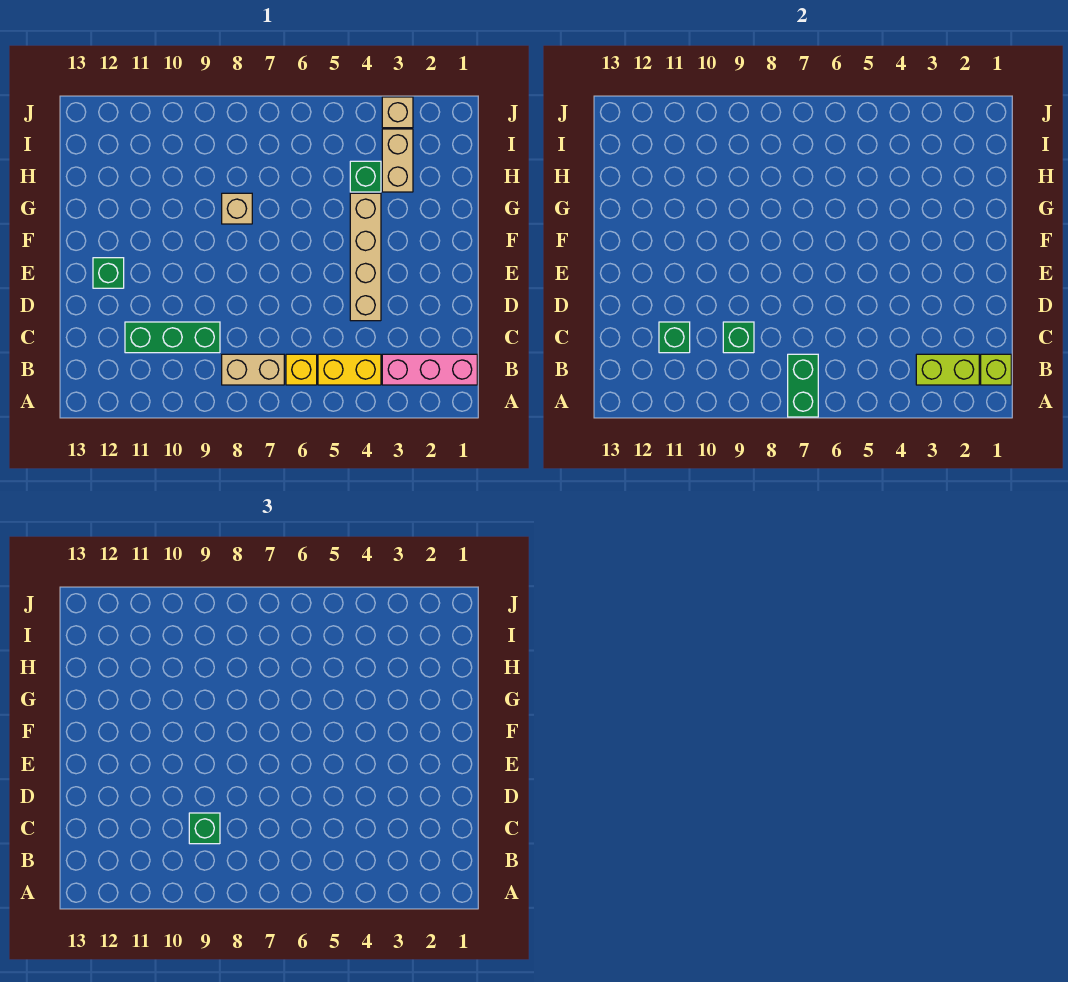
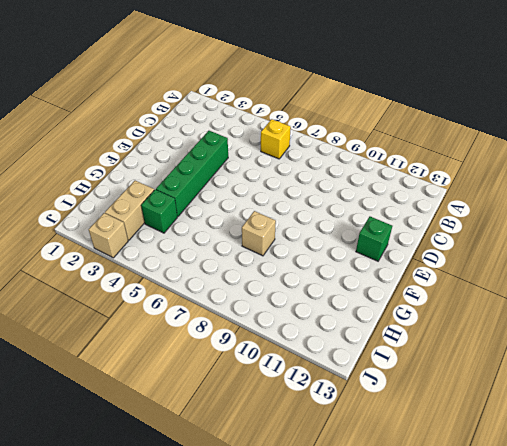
green brick D4:G4 level 1 -> tan brick D4:G4 level 1
none -> pink brick B1:B3 level 1
none -> yellow brick B4:B5 level 1
none -> tan brick B7:B8 level 1

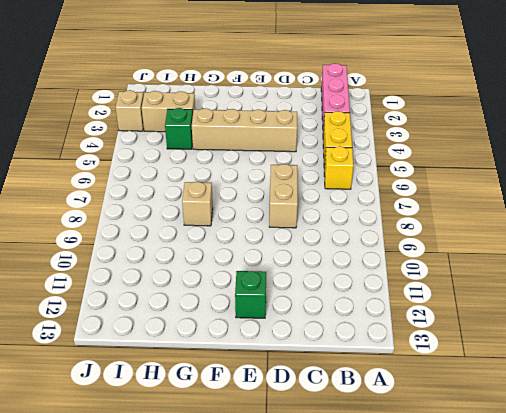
tan brick D7:D8 level 1 -> tan brick B7:B8 level 1
none -> green brick C9:C11 level 1
none -> green brick A7:B7 level 2
none -> lime brick B1 level 2

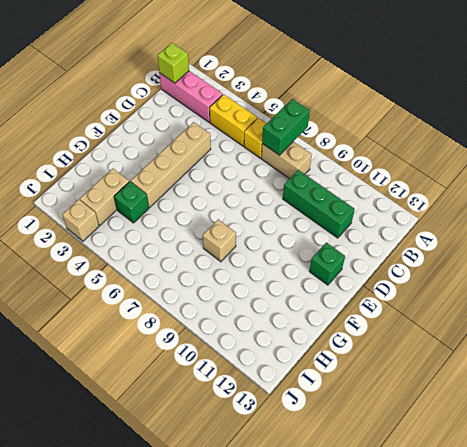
none -> lime brick B2:B3 level 2
none -> green brick C9 level 2
none -> green brick C11 level 2

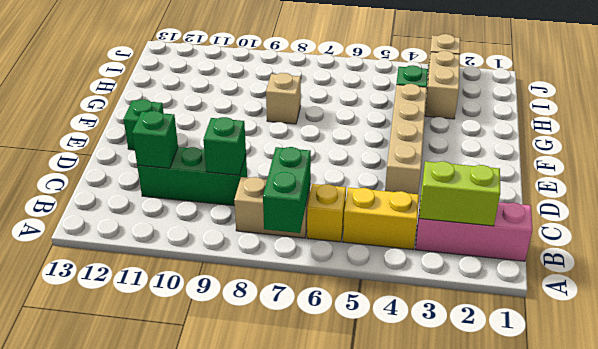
none -> lime brick B1 level 2
none -> green brick C9 level 3

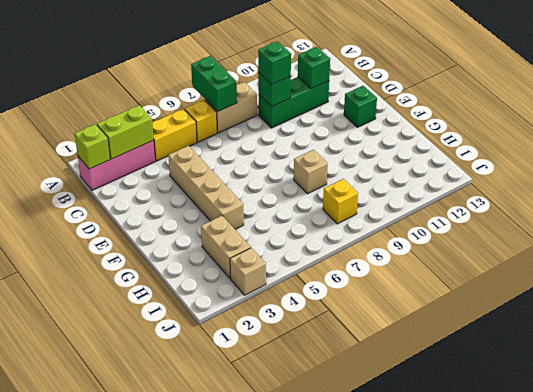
yellow brick I8 level 1 -> none
none -> green brick H4 level 1

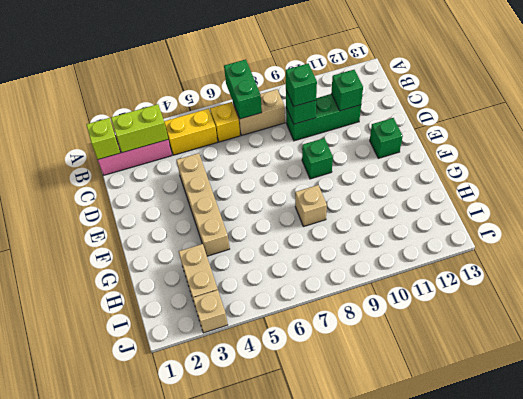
green brick E9 level 1 -> green brick H4 level 1

